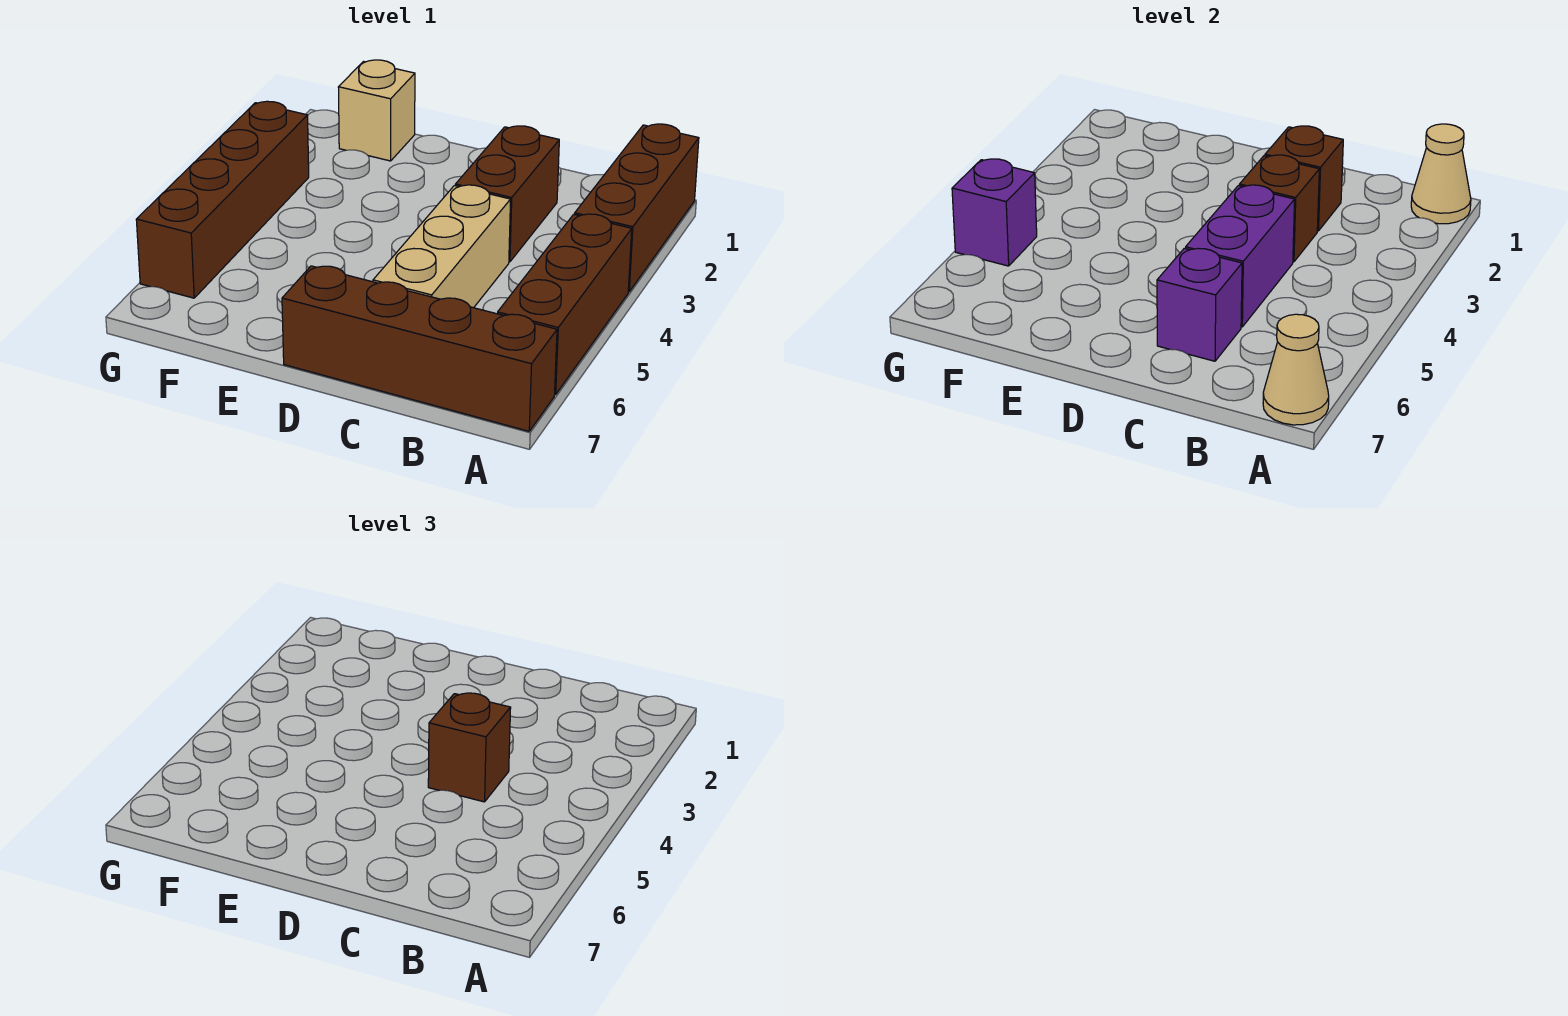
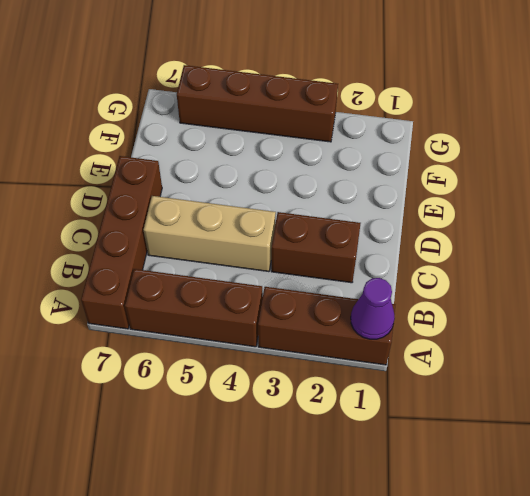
purple cone A1 level 2 -> tan cone A1 level 2
none -> tan brick F1 level 1
none -> tan cone A7 level 2
none -> brown brick C2 level 2

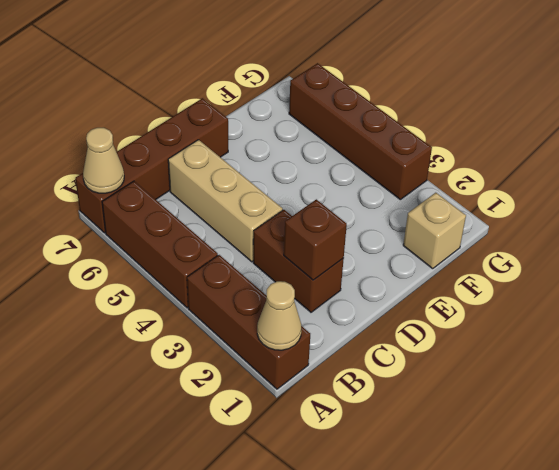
none -> brown brick C3 level 2
none -> purple brick C4:C5 level 2
none -> purple brick C6 level 2

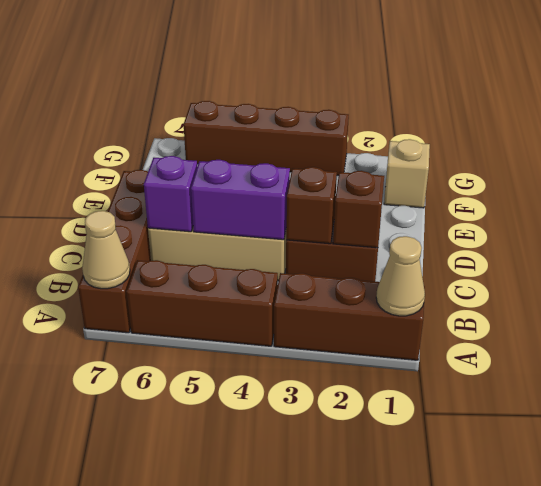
none -> purple brick G5 level 2
none -> brown brick C4 level 3

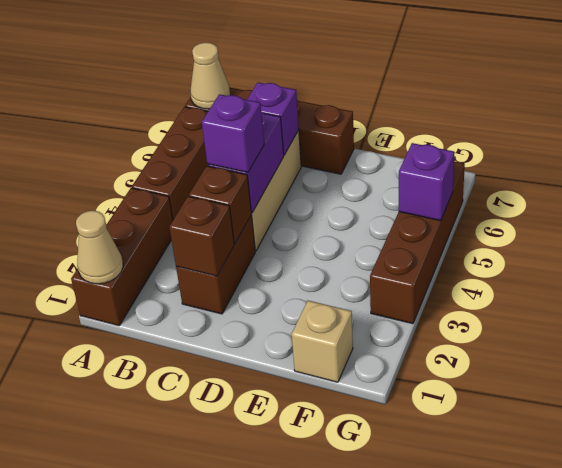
purple brick C4 level 3 -> brown brick C4 level 3

